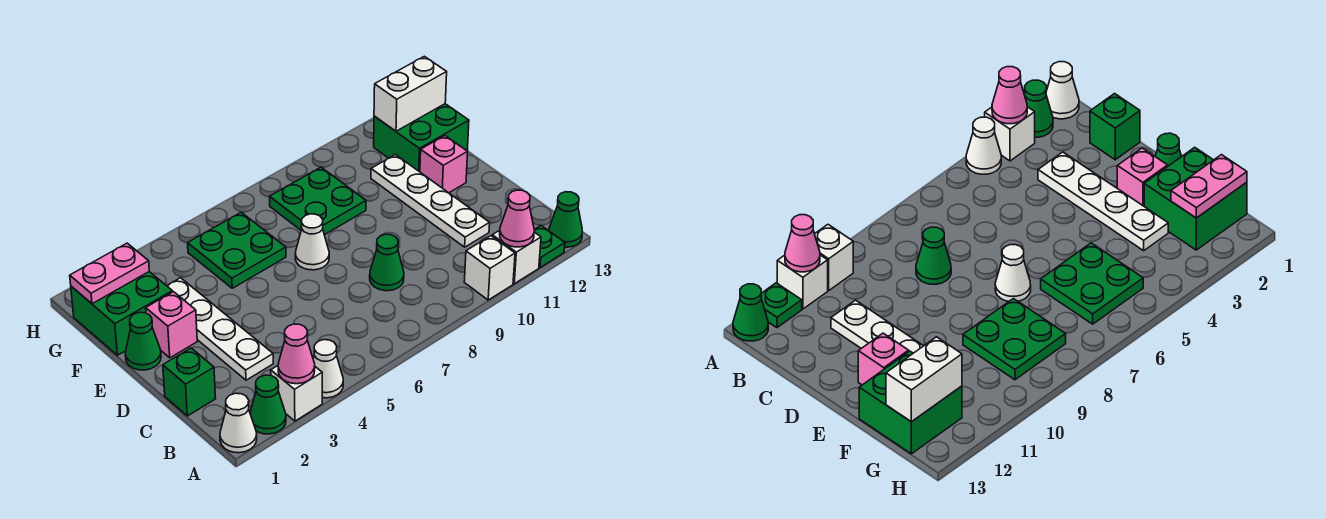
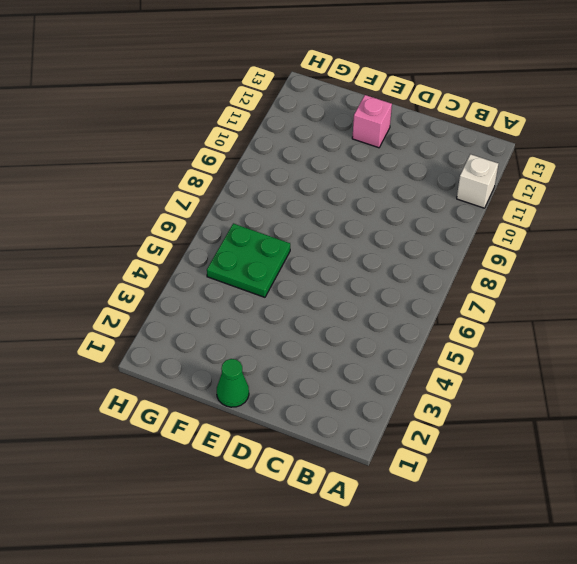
none -> white cone A1 level 1
none -> green cone A2 level 1
none -> white brick A3 level 1

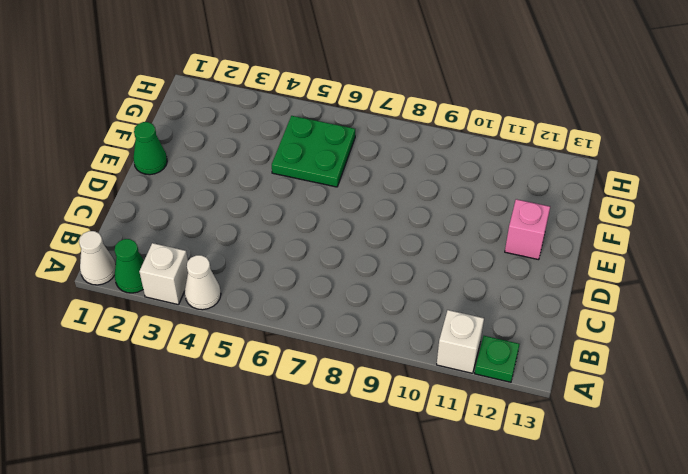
none -> white brick A10 level 1
none -> green cone A13 level 1
none -> green brick C1 level 1

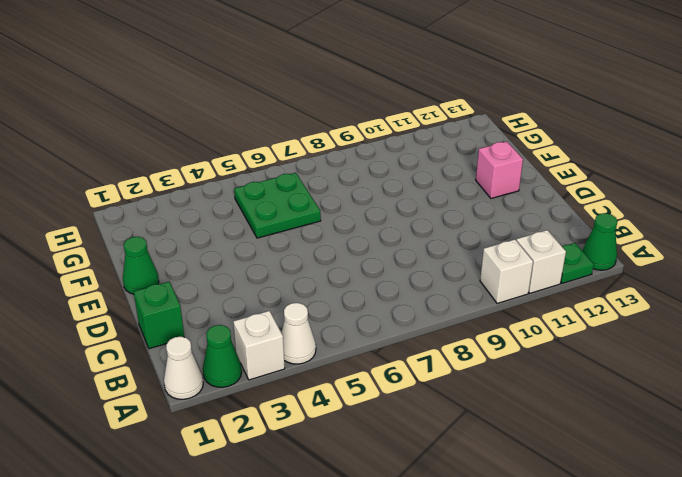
none -> white plate C3:F3 level 1
none -> green cone C8 level 1
none -> white plate C11:F11 level 1

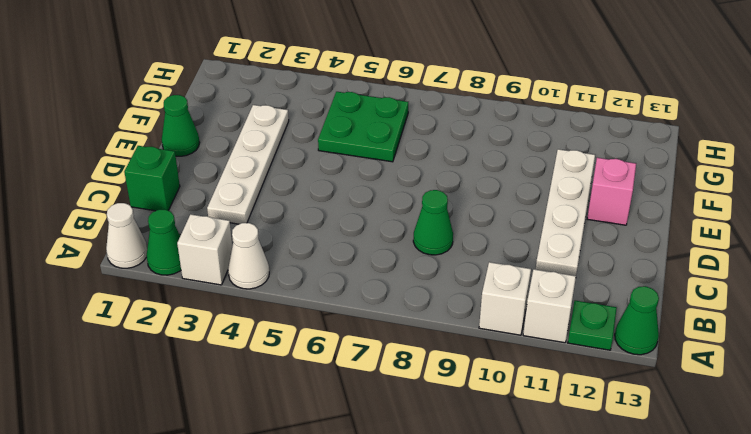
none -> pink brick E2 level 1
none -> white cone E7 level 1
none -> green brick F1:G2 level 1

